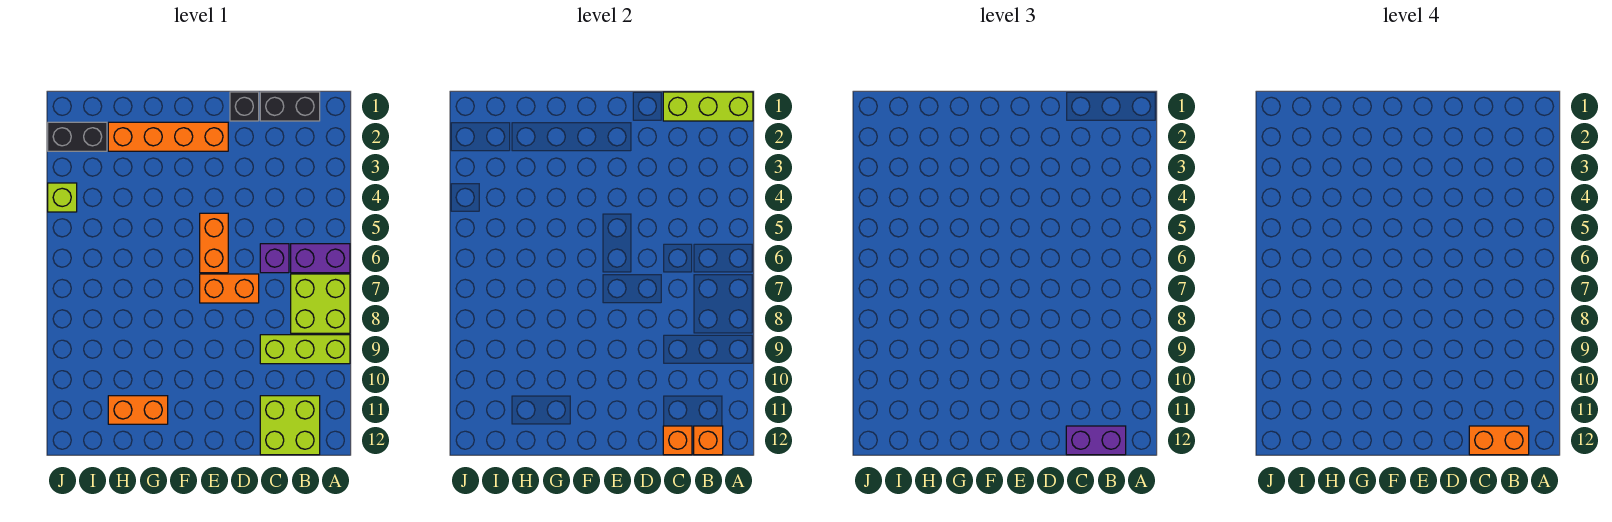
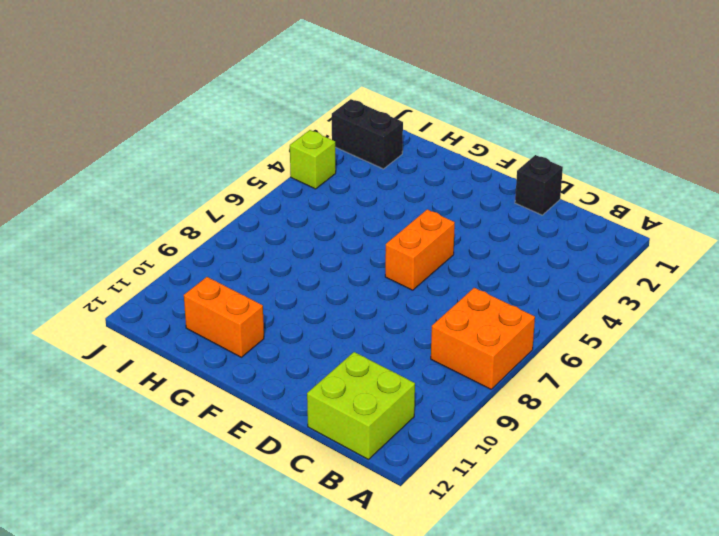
orange brick A7:B8 level 1 -> lime brick A7:B8 level 1
none -> purple brick A6:B6 level 1
none -> lime brick A9:C9 level 1
none -> black brick B1:C1 level 1

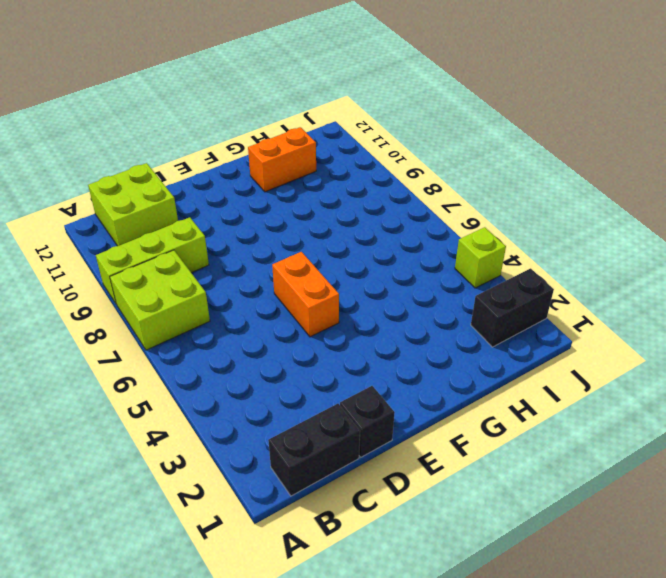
none -> purple brick A6:B6 level 1
none -> purple brick C6 level 1
none -> orange brick D7:E7 level 1

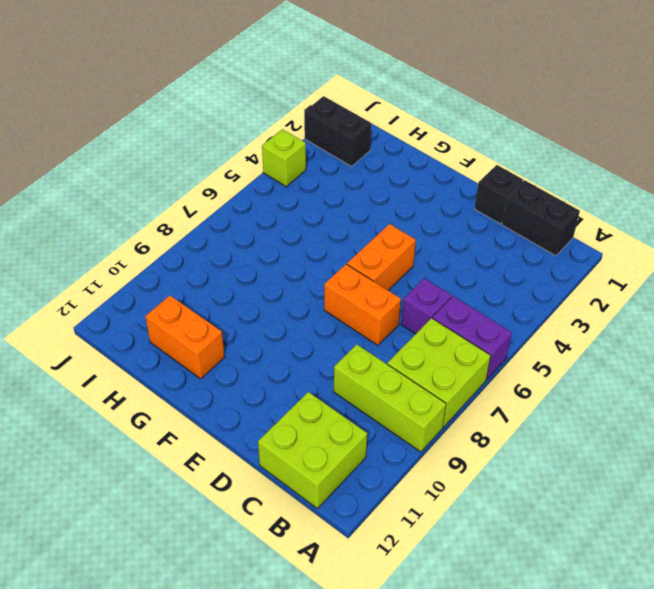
none -> orange brick E2:H2 level 1
none -> lime brick A1:C1 level 2
none -> orange brick B12 level 2

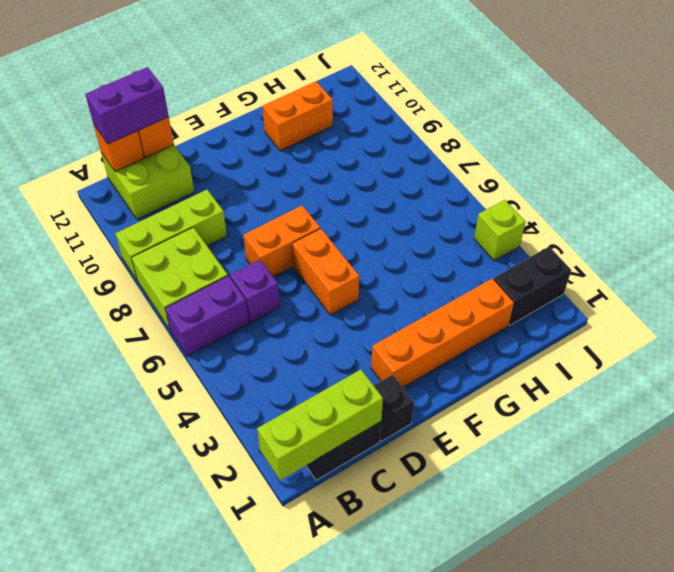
none -> orange brick B12:C12 level 4

